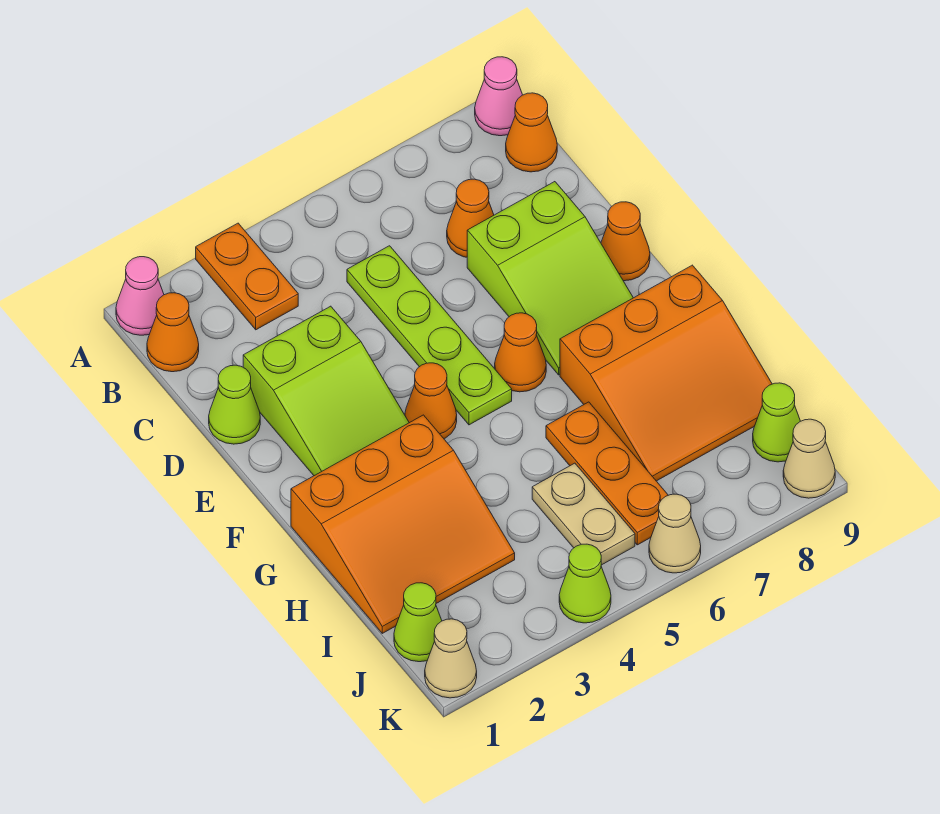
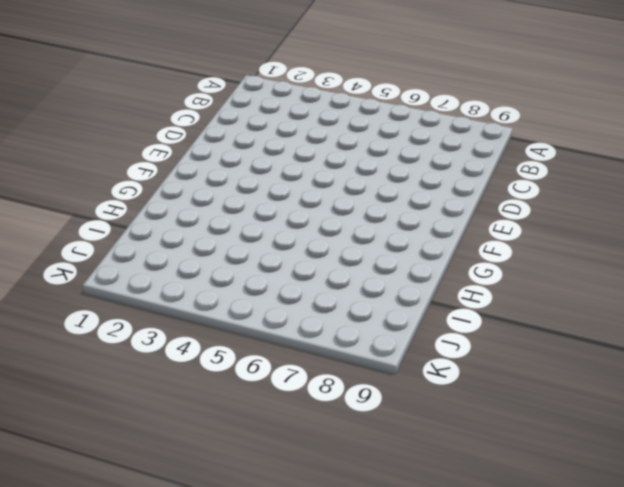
none -> pink cone A1 level 1
none -> orange plate A3:B3 level 1
none -> pink cone A9 level 1

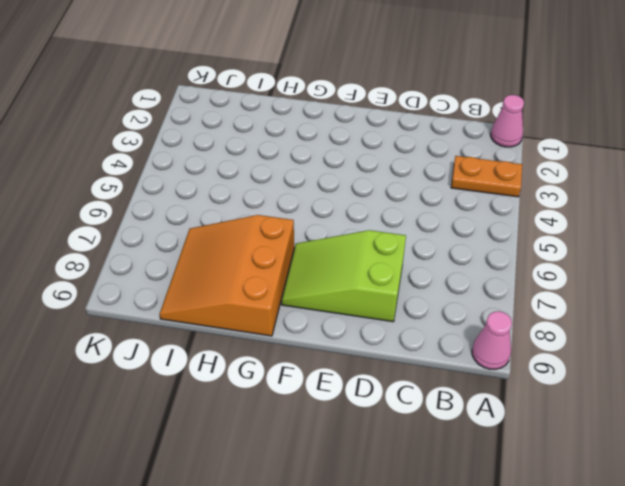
none -> orange cone B1 level 1
none -> orange cone B9 level 1
none -> lime plate C5:F5 level 1

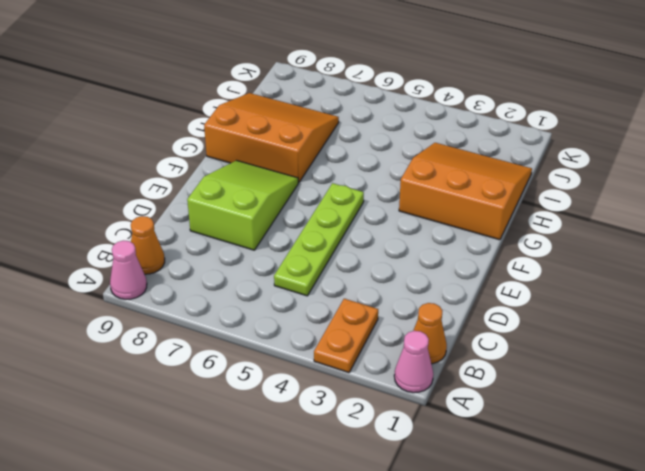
none -> orange cone C7 level 1
none -> lime cone D1 level 1
none -> lime slope D2:F3 level 1 top D

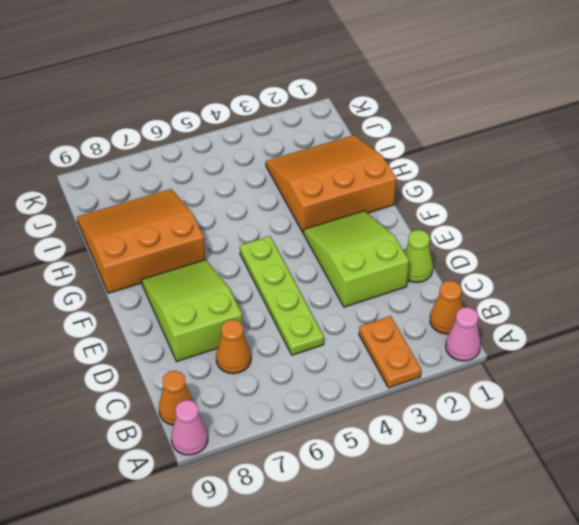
none -> orange cone E9 level 1
none -> orange cone F4 level 1
none -> orange cone F6 level 1

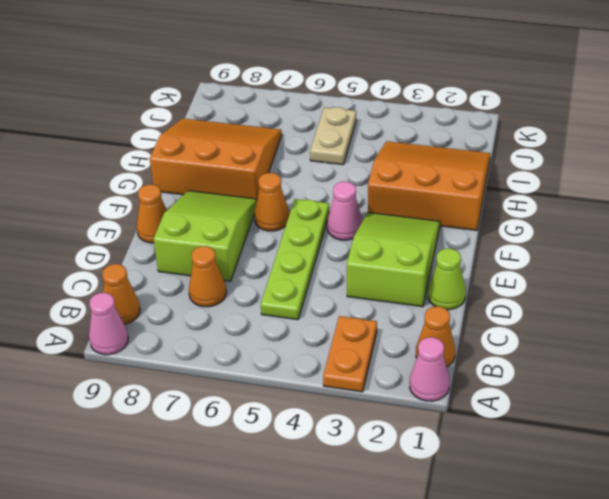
pink cone F4 level 1 -> orange cone F4 level 1
none -> orange plate H6:J6 level 1
none -> lime cone J1 level 1
none -> lime cone J9 level 1

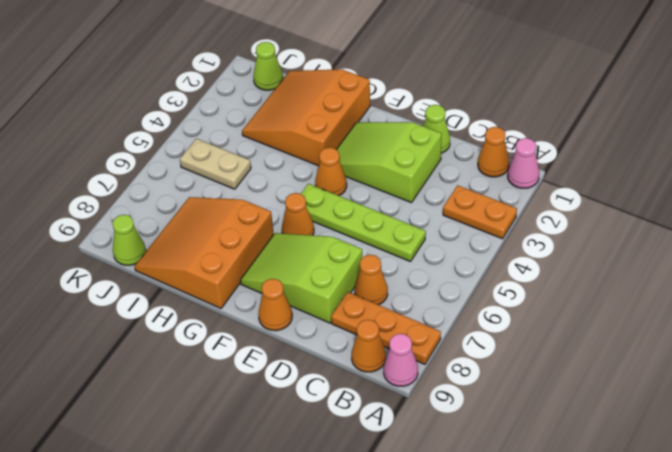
orange plate A8:C8 level 1 -> orange plate H6:J6 level 1
none -> tan cone K1 level 1
none -> lime cone K4 level 1
none -> tan cone K6 level 1

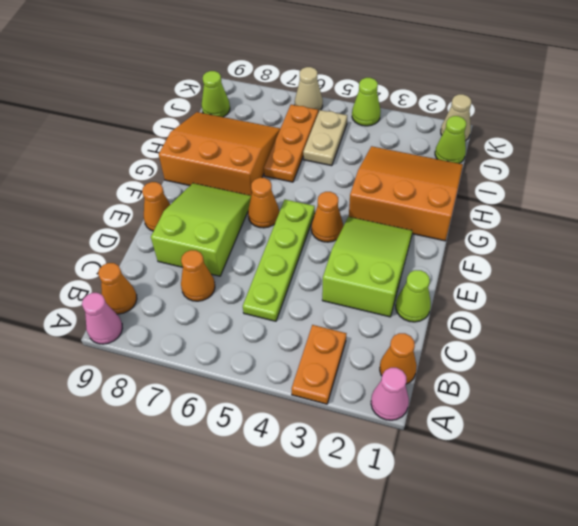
none -> tan cone K9 level 1

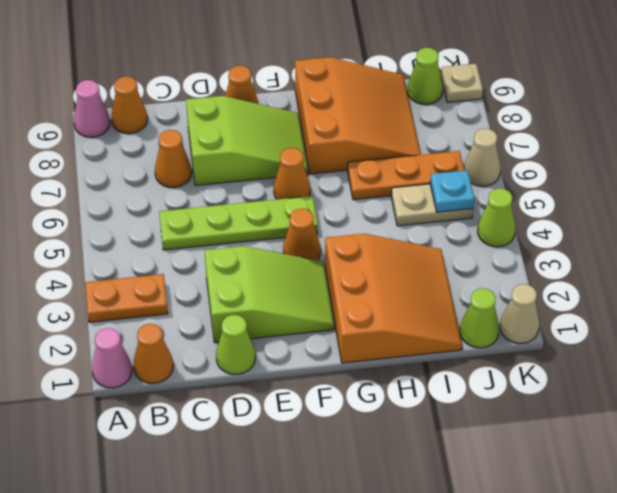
cyan plate J5 level 2 -> none
tan plate K9 level 1 -> tan cone K9 level 1

